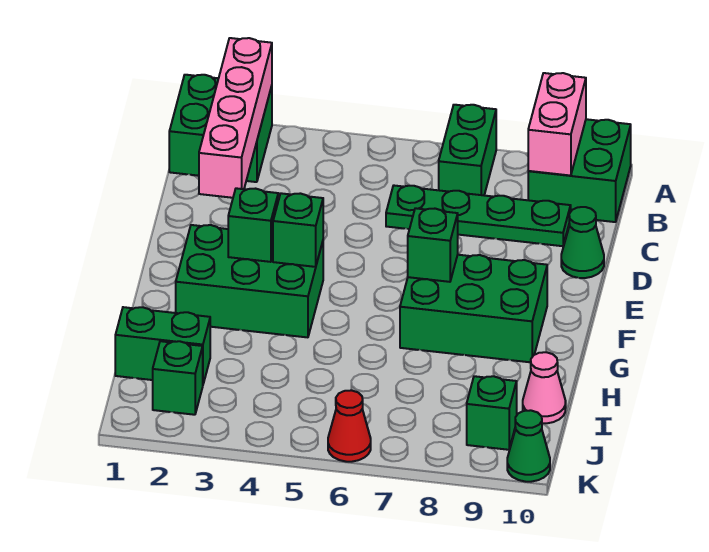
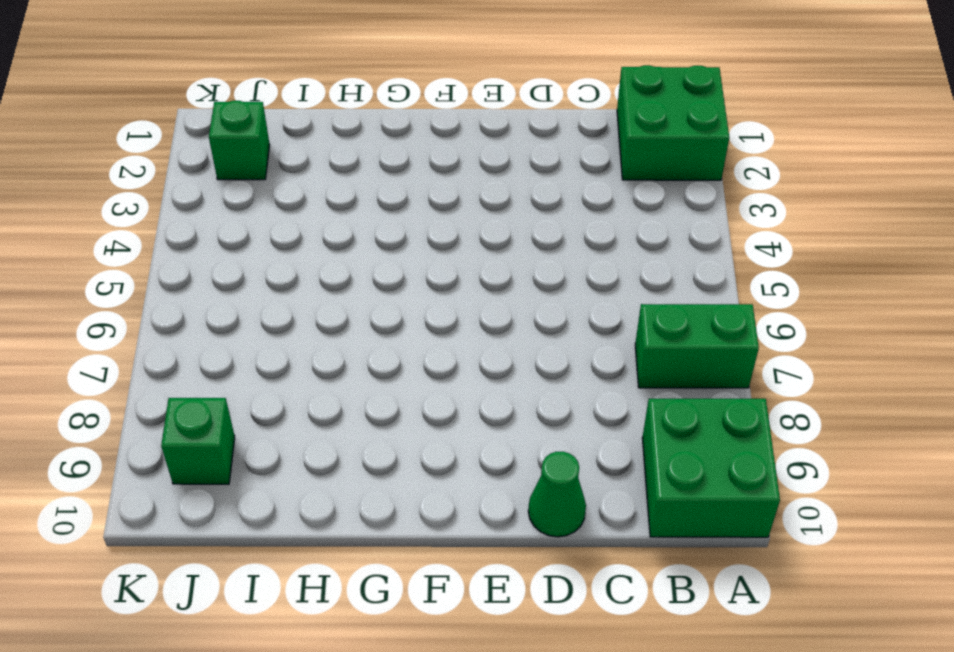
none -> green plate C6:C9 level 1
none -> green brick F2:G4 level 1
none -> green brick F7:G9 level 1

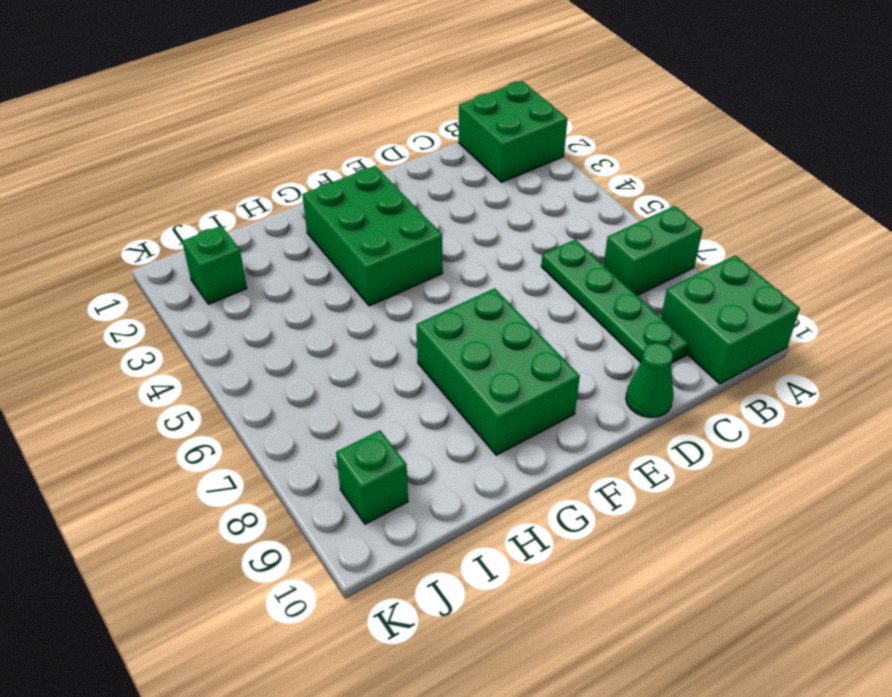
none -> green brick I1:I2 level 1
none -> pink cone I10 level 1
none -> red cone K6 level 1

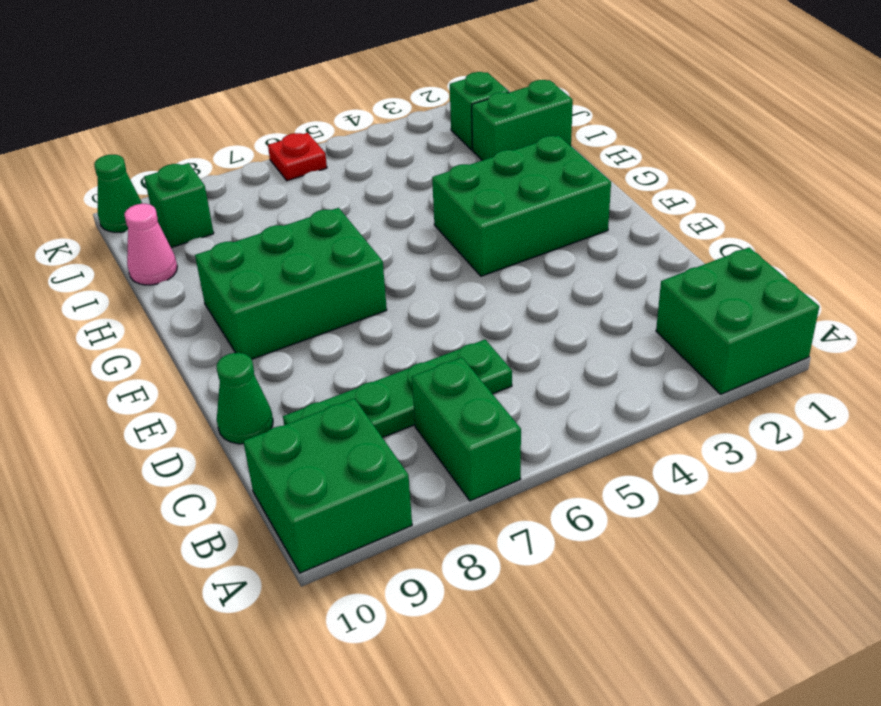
red plate K6 level 1 -> red cone K6 level 1
none -> pink brick A2:D2 level 2
none -> pink brick A9:B9 level 2
none -> green brick F3 level 2

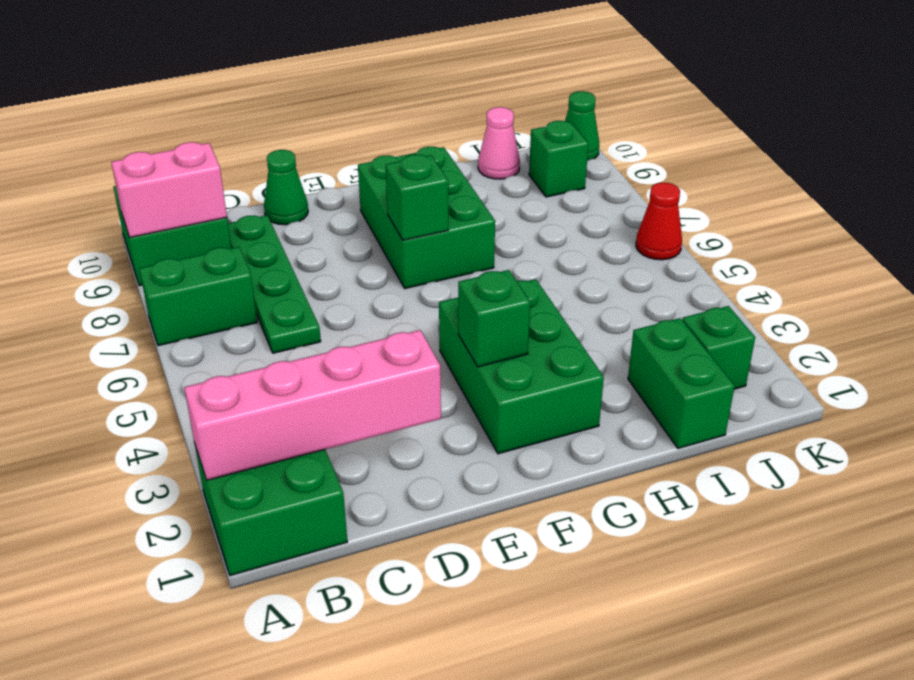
none -> green brick F4 level 2

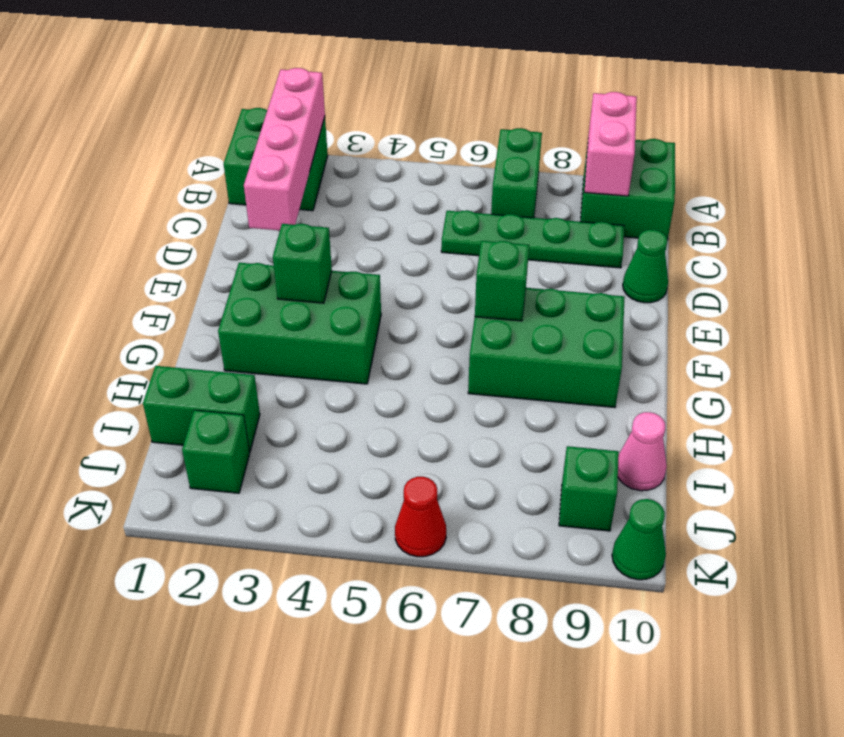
none -> green brick F4 level 2

